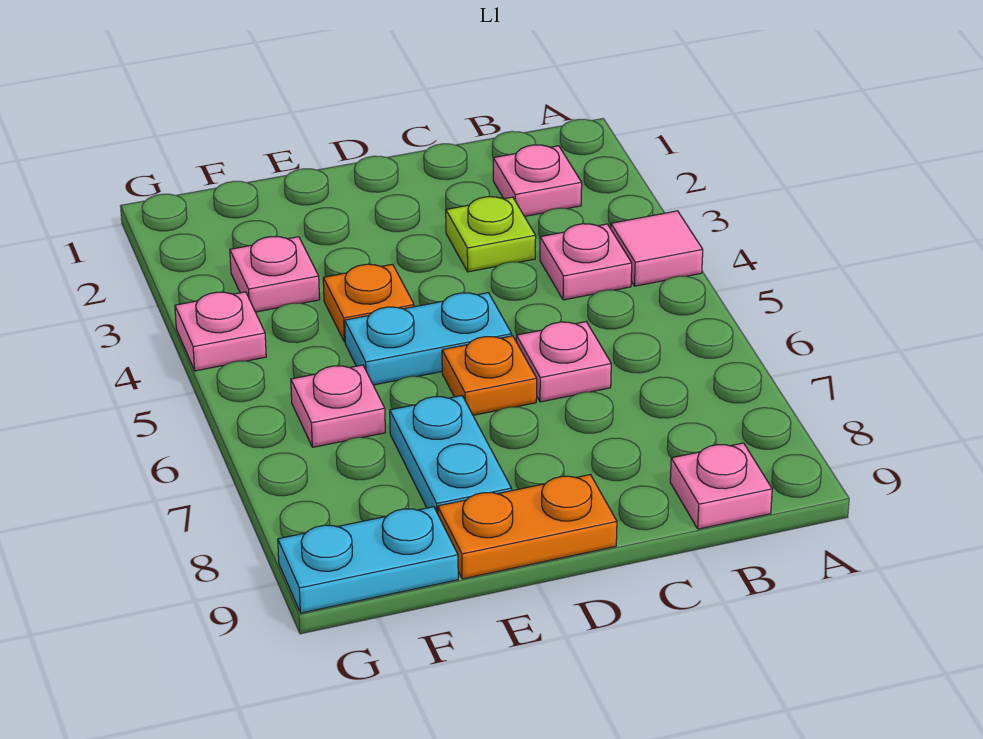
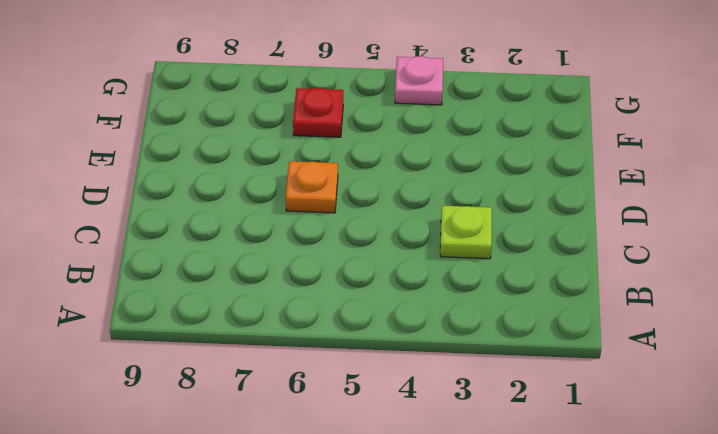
red plate F6 level 1 -> pink plate F6 level 1
none -> pink tile A4 level 1
none -> pink plate B2 level 1
none -> pink plate B4 level 1

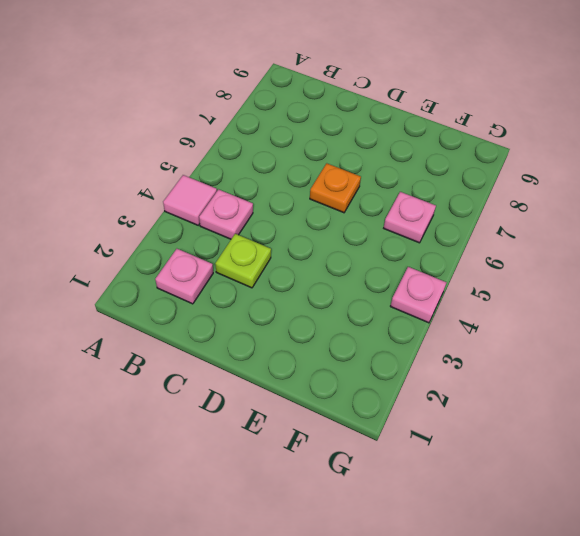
none -> pink plate B9 level 1
none -> pink plate C6 level 1
none -> cyan plate D5:E5 level 1

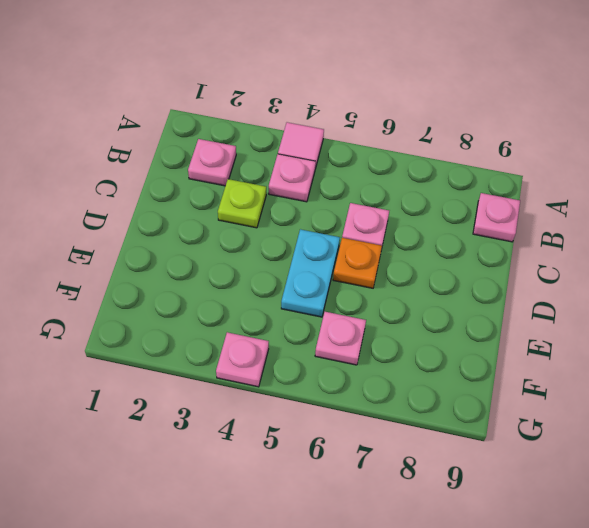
none -> orange plate D9:E9 level 1
none -> orange plate E4 level 1
none -> cyan plate E7:E8 level 1

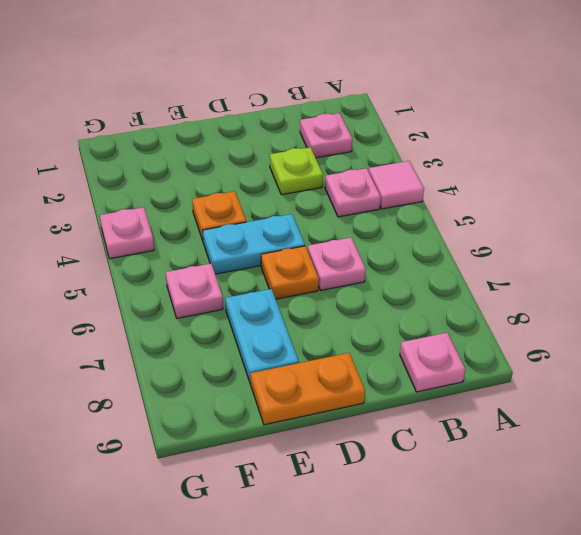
none -> pink plate F3 level 1
none -> cyan plate F9:G9 level 1

